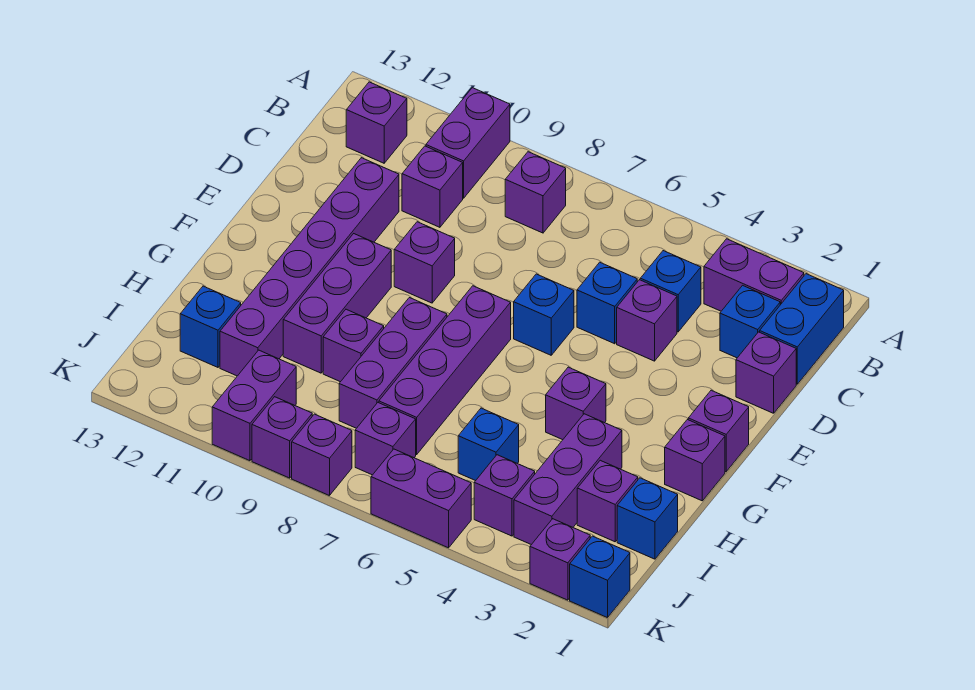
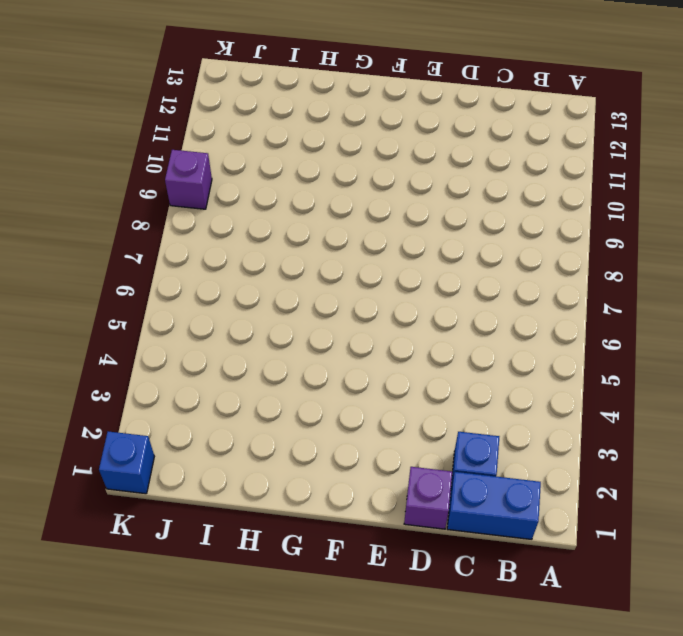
none -> purple brick A10:B10 level 1
none -> purple brick B2:B3 level 1
none -> purple brick B8 level 1
none -> purple brick B12 level 1

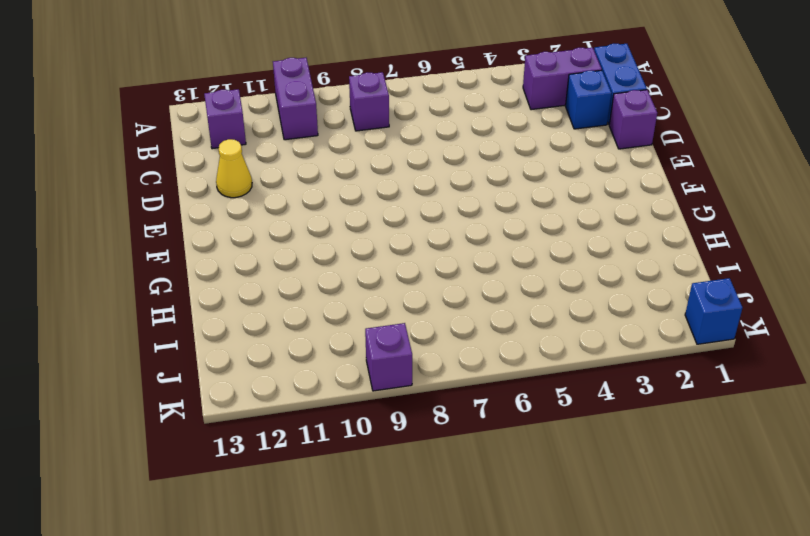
yellow cone D12 level 1 -> none
none -> blue brick C4 level 1
none -> purple brick C10 level 1
none -> purple brick D4 level 1
none -> blue brick D5 level 1

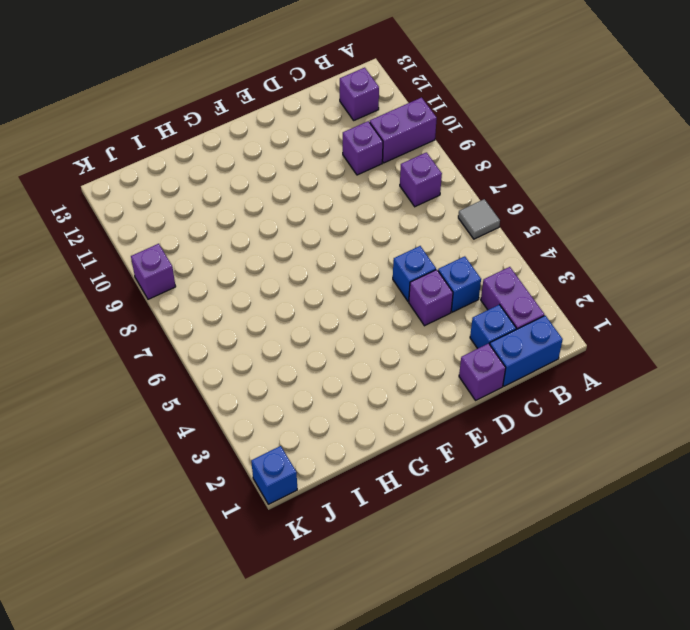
grey tile A6 level 1 -> none
none -> purple brick D11:I11 level 1
none -> blue brick E6 level 1
none -> purple brick E9 level 1
none -> purple brick F1 level 1

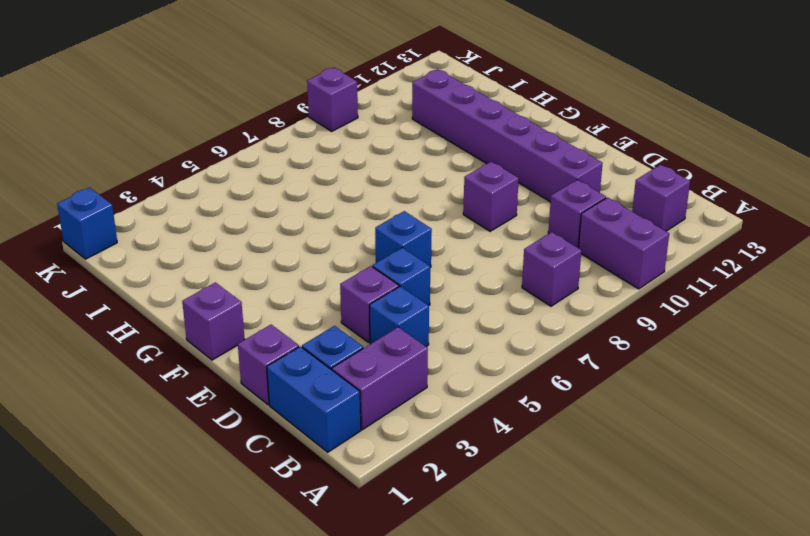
none -> purple brick F7:I7 level 1
none -> purple brick F10:H10 level 1
none -> purple brick G1 level 1
none -> purple brick G4 level 1

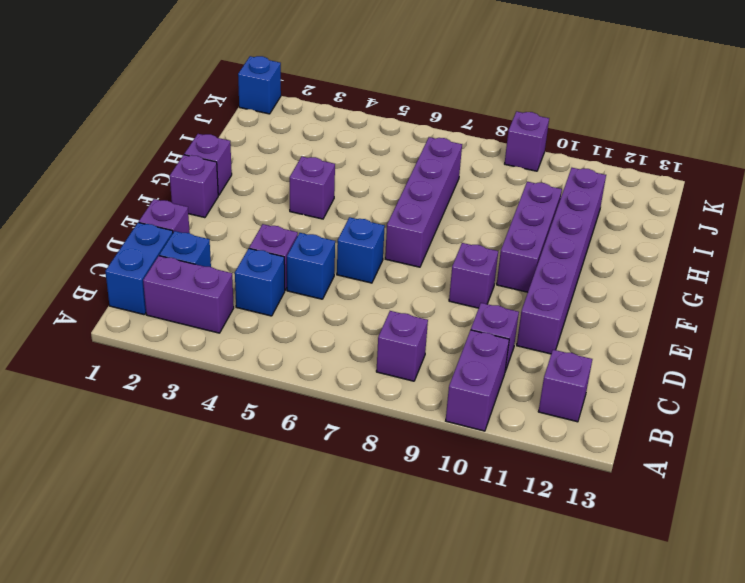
none -> purple brick G8:I8 level 1
none -> purple brick H3:J3 level 1
none -> purple brick H9 level 1
none -> blue brick I1 level 1

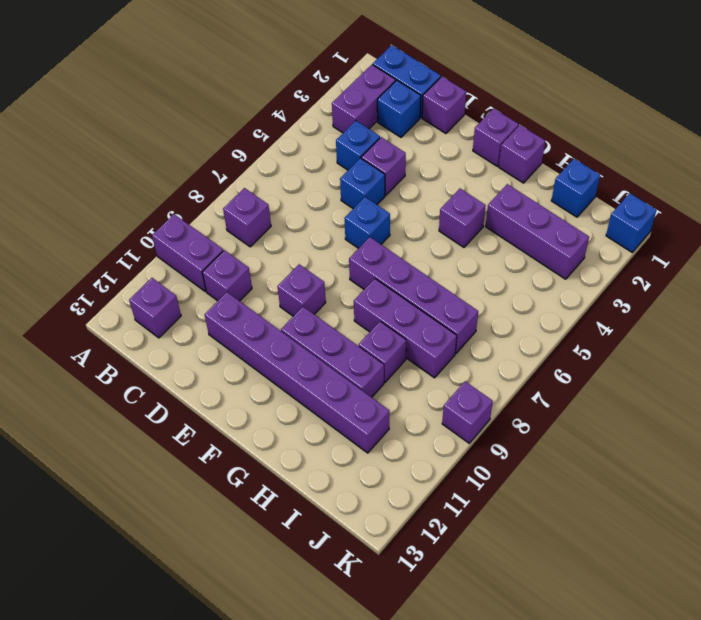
none -> purple brick I2 level 1
none -> blue brick I5 level 1
none -> blue brick I12 level 1
none -> purple brick J4 level 1

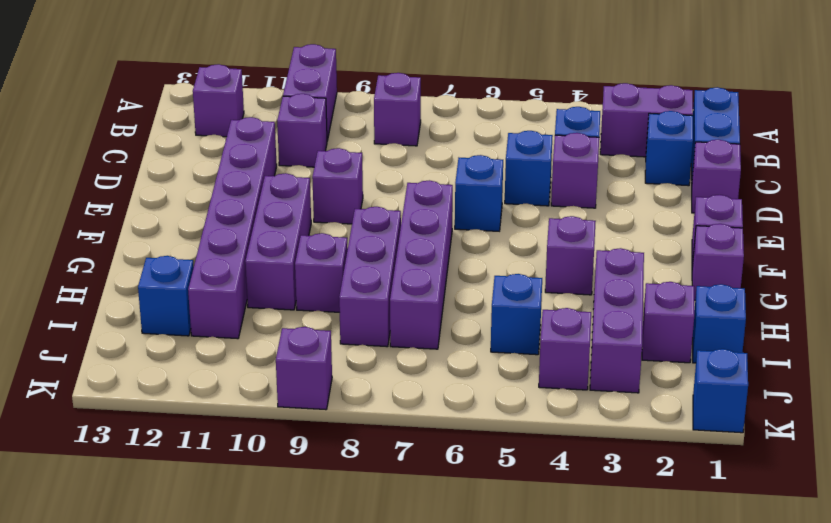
none -> purple brick J7 level 1
none -> purple brick J10:K10 level 1
none -> purple brick K2 level 1
none -> purple brick K5:K6 level 1

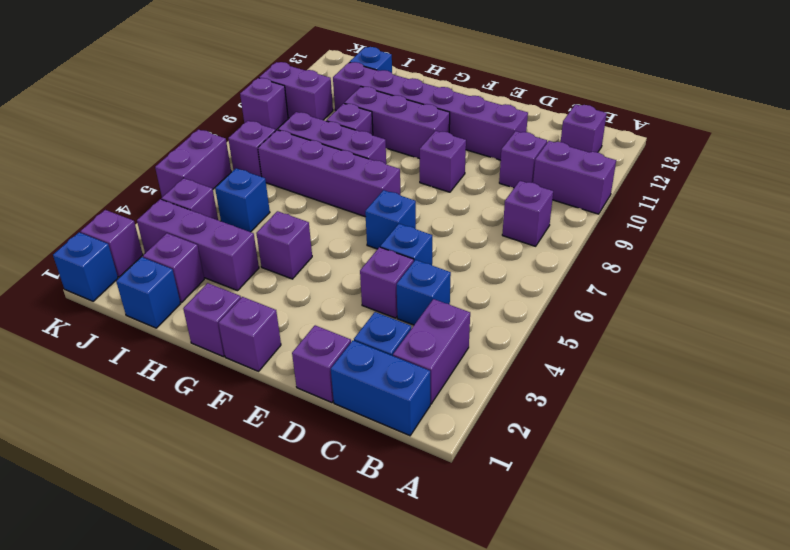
none -> purple brick K8 level 1

